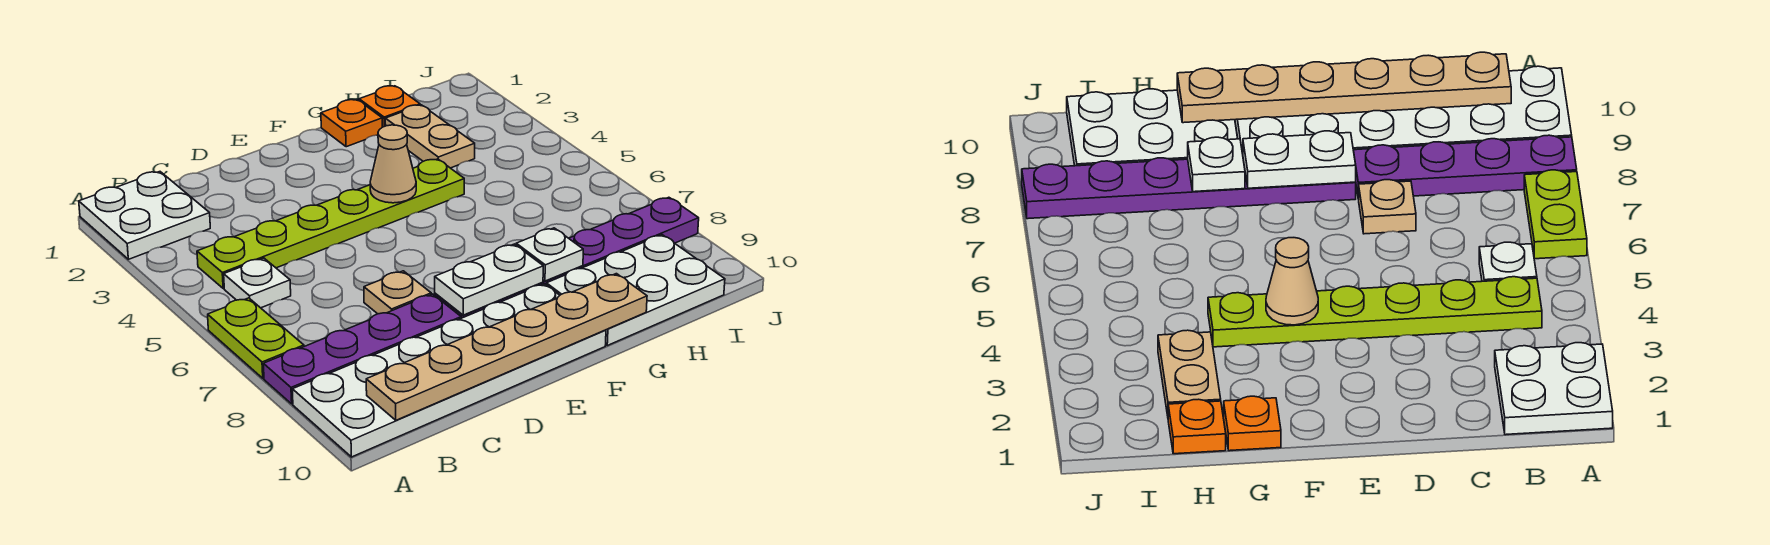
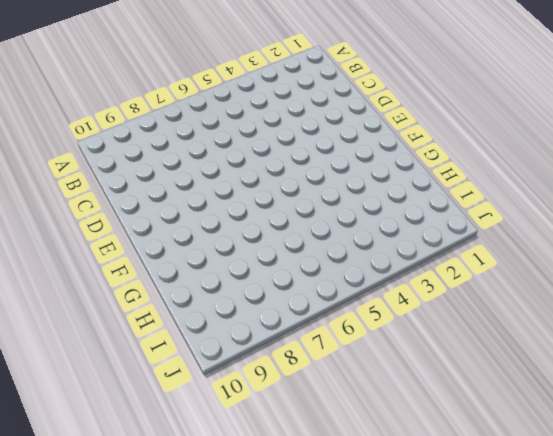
none -> white plate A1:B2 level 1
none -> lime plate A6:A7 level 1
none -> purple plate A8:D8 level 1

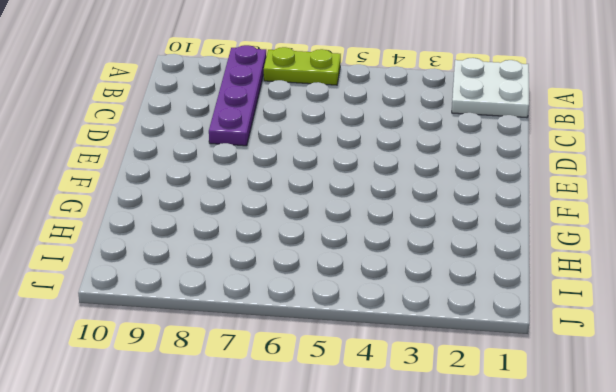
none -> white plate A9:F10 level 1
none -> lime plate B4:G4 level 1
none -> white plate B5 level 1

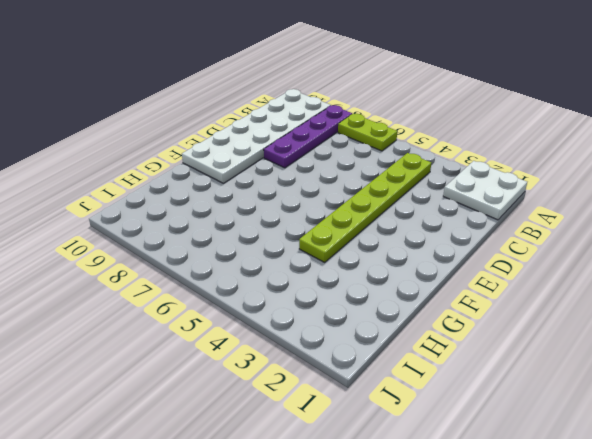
none -> white plate B5 level 1
none -> tan plate D7 level 1
none -> purple plate E8:J8 level 1

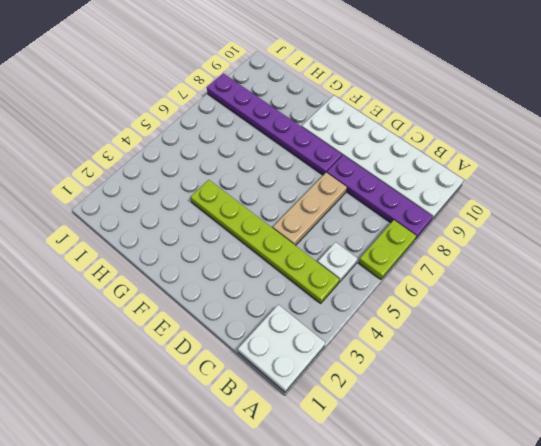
tan plate D5:D7 level 1 -> tan plate D7 level 1
none -> orange plate G1 level 1
none -> white plate G9:I10 level 1
none -> orange plate H1 level 1

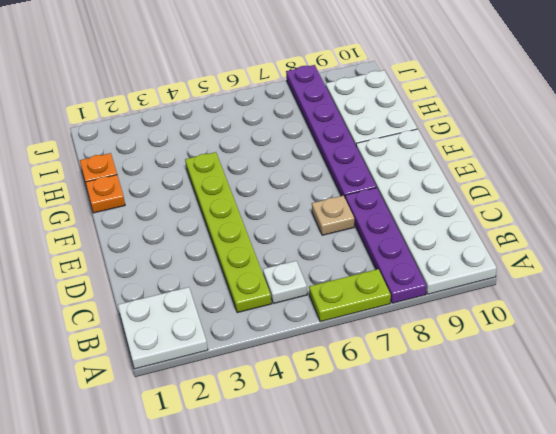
none -> tan plate H2:H3 level 1
none -> tan plate B10:G10 level 2
none -> white plate E8:F8 level 2

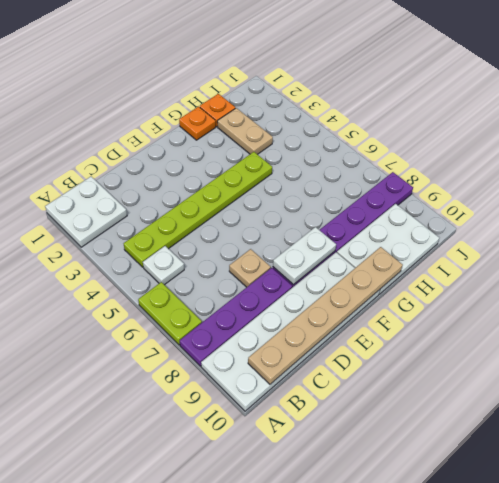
none -> tan cone F4 level 2
none -> white plate G8 level 2

